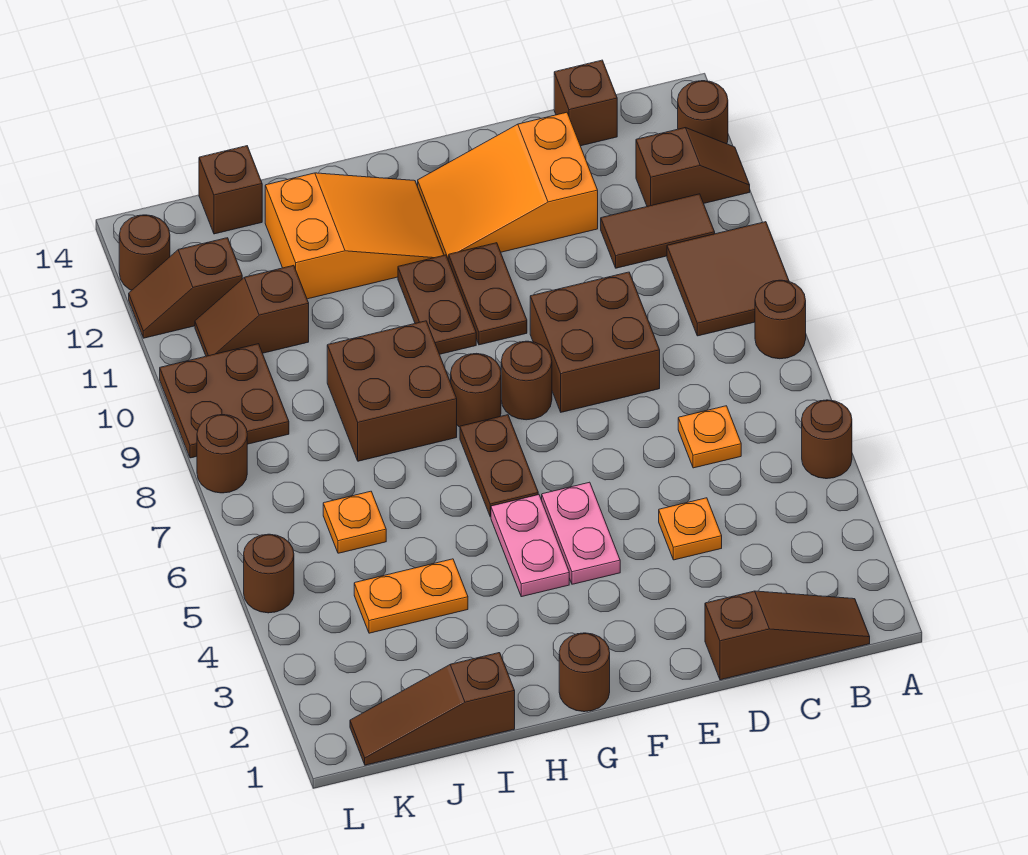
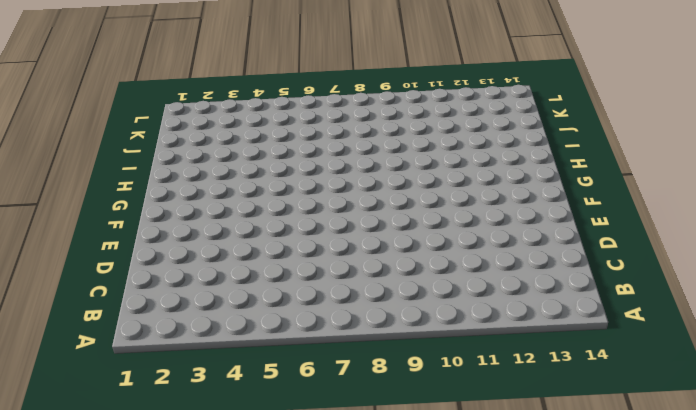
none -> brown round brick A5 level 1
none -> brown round brick A8 level 1
none -> brown tile A9:B10 level 1
none -> brown slope A12:B12 level 1 top B

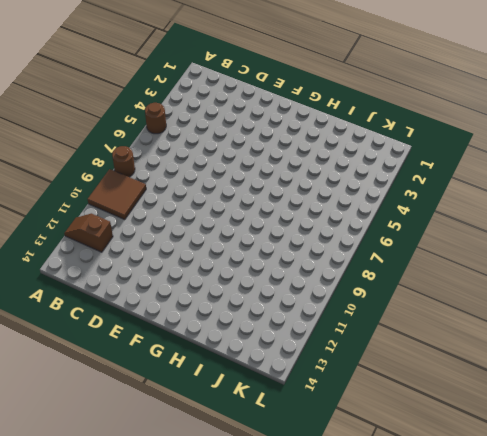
none -> brown round brick A13 level 1
none -> brown slope B1:D1 level 1 top D
none -> brown tile B11:C11 level 1
none -> orange plate C6 level 1

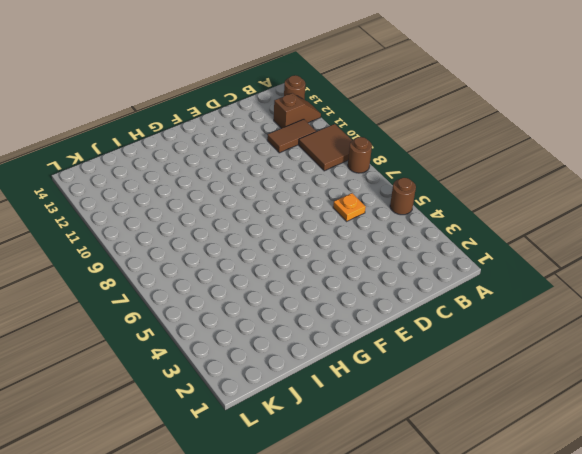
none -> brown slope B1:D1 level 1 top D
none -> brown brick C14 level 1
none -> orange plate D4 level 1
none -> brown brick D8:E9 level 1

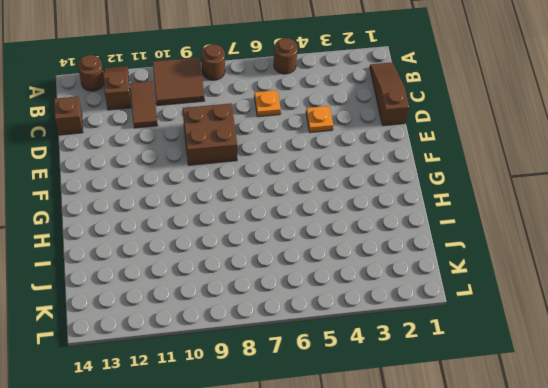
none -> orange slope D12:F13 level 1 top D
none -> pink plate F4:F5 level 1
none -> brown round brick F8 level 1
none -> brown plate F10:F11 level 1

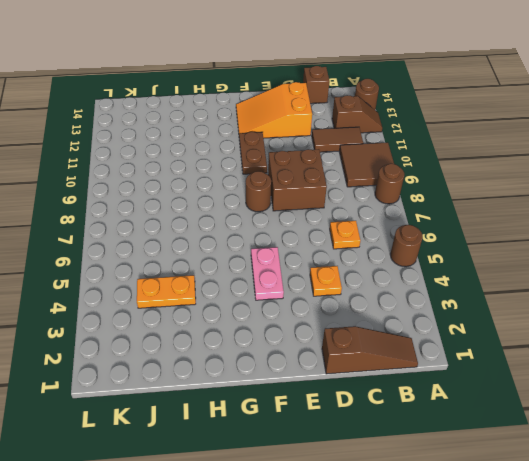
none -> brown round brick G1 level 1
none -> pink plate G4:G5 level 1
none -> brown plate G6:G7 level 1
none -> brown round brick G8 level 1

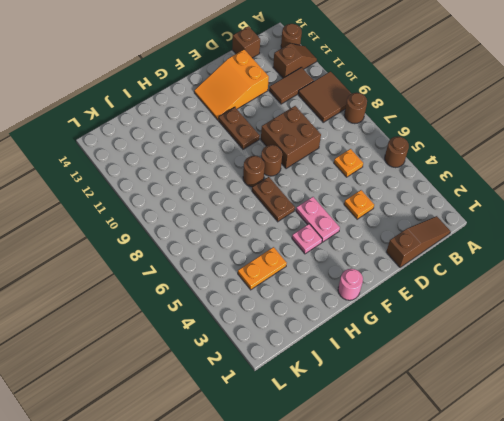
pink round brick G1 level 1 -> brown round brick G1 level 1
pink plate G4 level 1 -> pink plate G4:G5 level 1
none -> brown plate G10:G11 level 1
none -> orange slope G12:I13 level 1 top I
none -> brown brick H8:I9 level 1
none -> brown slope I1:K1 level 1 top I

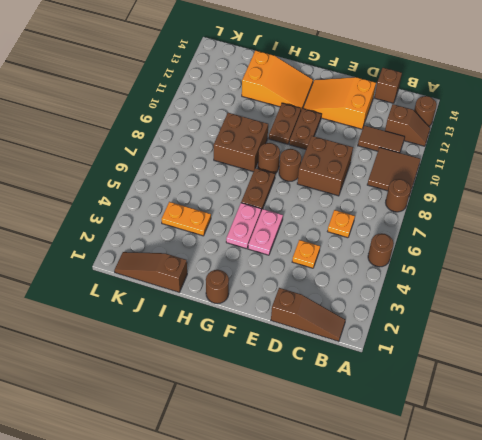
none -> orange plate J6 level 1
none -> brown slope J11:K11 level 1 top J
none -> brown brick J14 level 1
none -> brown plate K9:L10 level 1

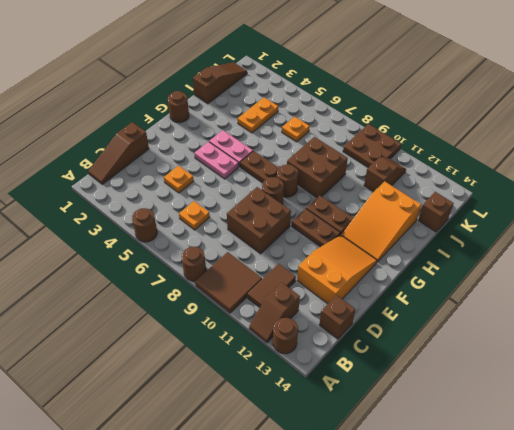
none -> brown slope K12:L12 level 1 top K
none -> brown round brick L5 level 1
none -> brown round brick L8 level 1
none -> brown round brick L13 level 1

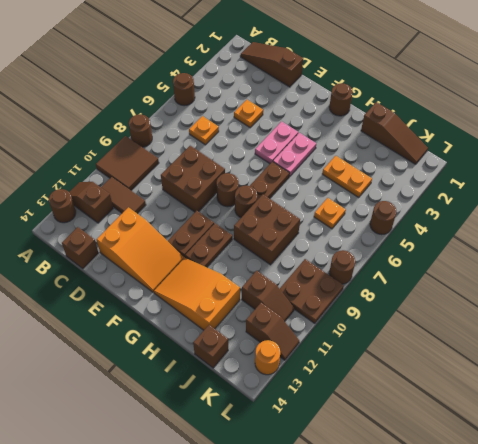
orange round brick L13 level 1 -> brown round brick L13 level 1

